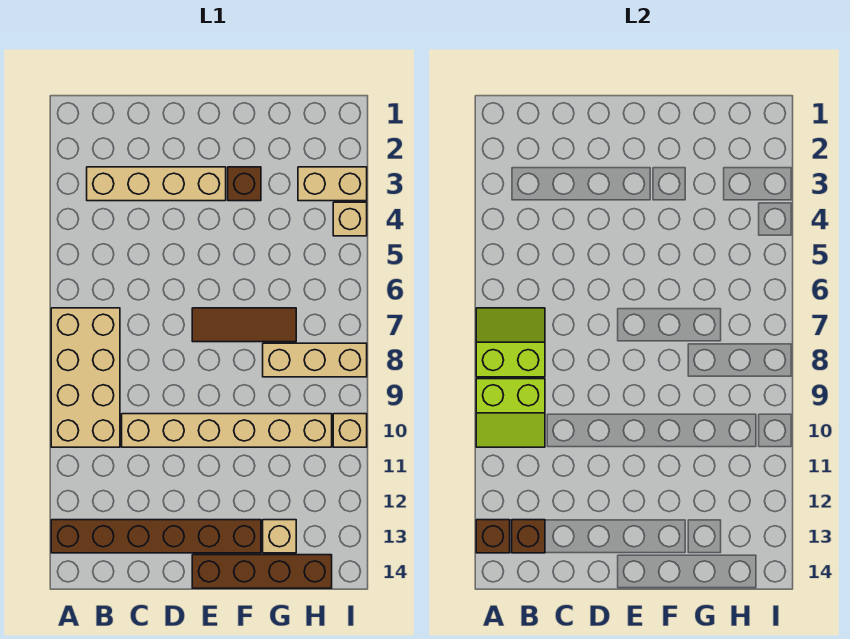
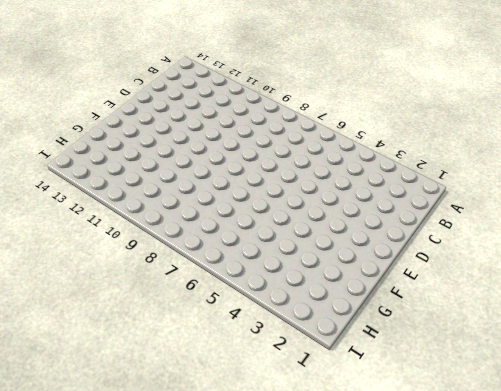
none -> tan brick A7:B10 level 1
none -> brown brick A13:F13 level 1
none -> tan brick B3:E3 level 1

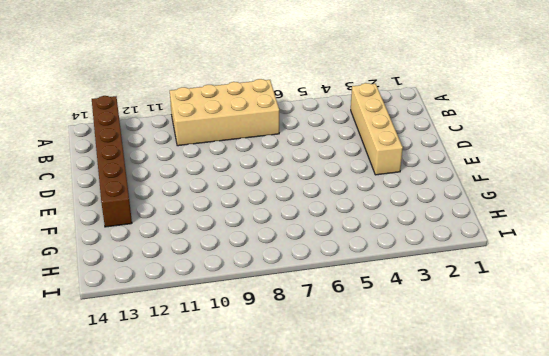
none -> tan brick C10:H10 level 1
none -> brown tile E7:G7 level 1
none -> brown brick E14:H14 level 1

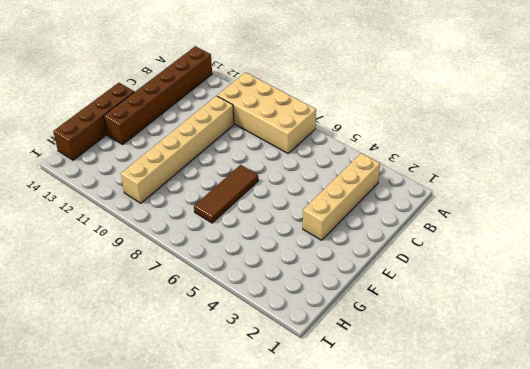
none -> brown brick F3 level 1
none -> tan brick G8:I8 level 1
none -> tan brick G13 level 1

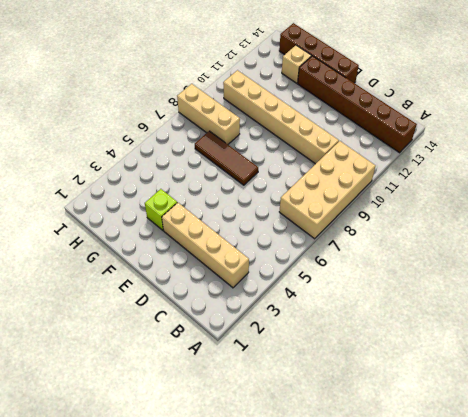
lime brick F3 level 1 -> brown brick F3 level 1
none -> tan brick H3:I3 level 1
none -> tan brick I4 level 1
none -> tan brick I10 level 1

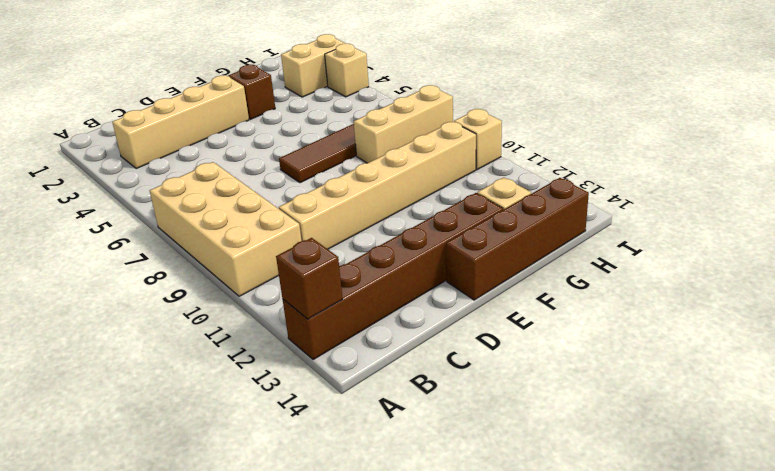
none -> lime slope A7:B8 level 2 top 8
none -> lime slope A9:B10 level 2 top 9
none -> brown brick B13 level 2

